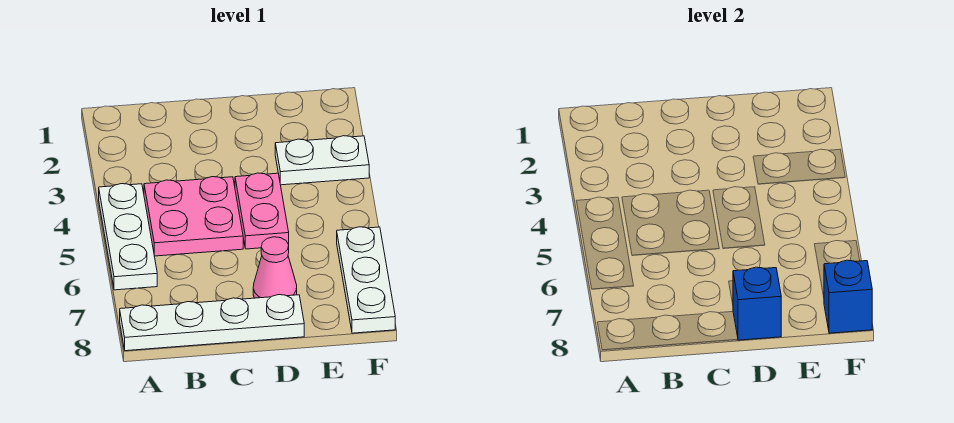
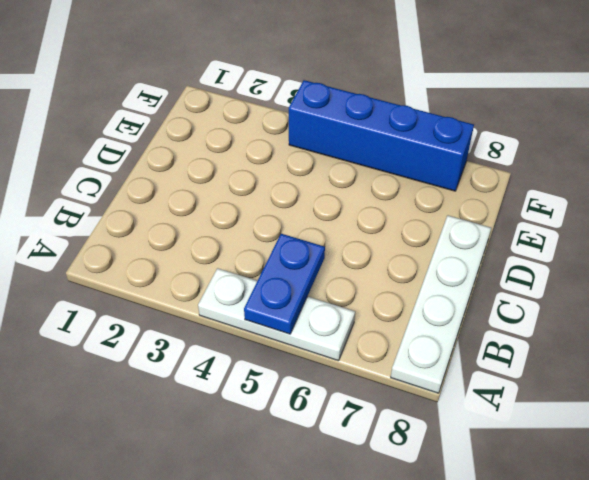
blue plate A5:B5 level 2 -> none
blue brick F4:F7 level 1 -> white plate F6:F8 level 1
none -> pink plate B4:C5 level 1
none -> pink plate D4:D5 level 1

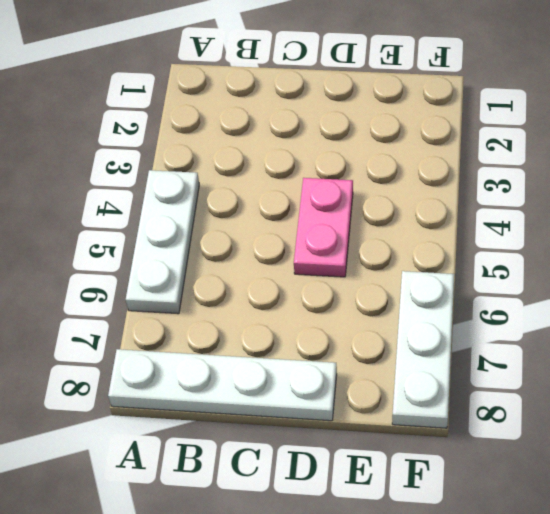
none -> pink plate B4:C5 level 1
none -> pink cone D7 level 1

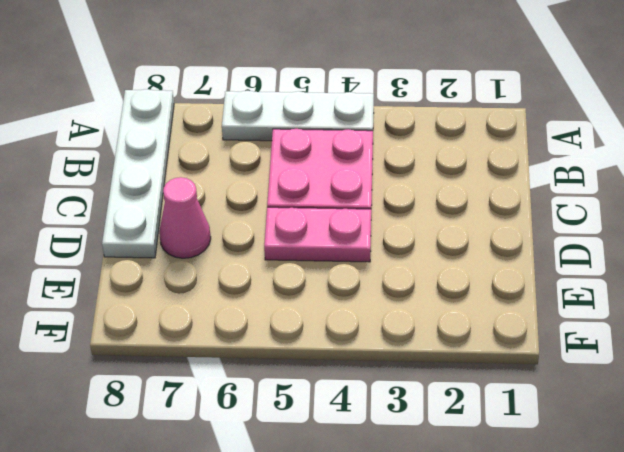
none -> white plate E3:F3 level 1
none -> white plate F6:F8 level 1

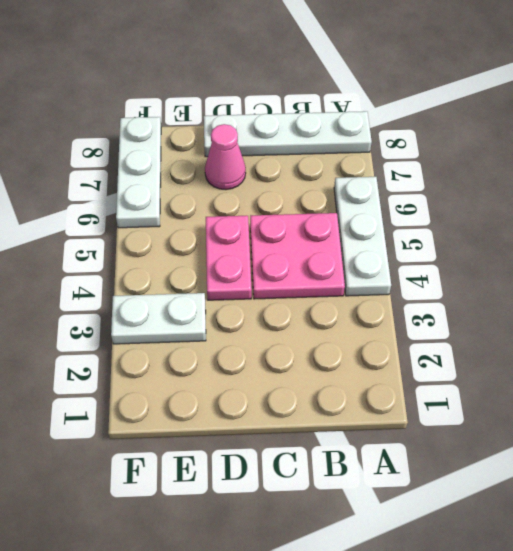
none -> blue brick D8 level 2
none -> blue brick F8 level 2

